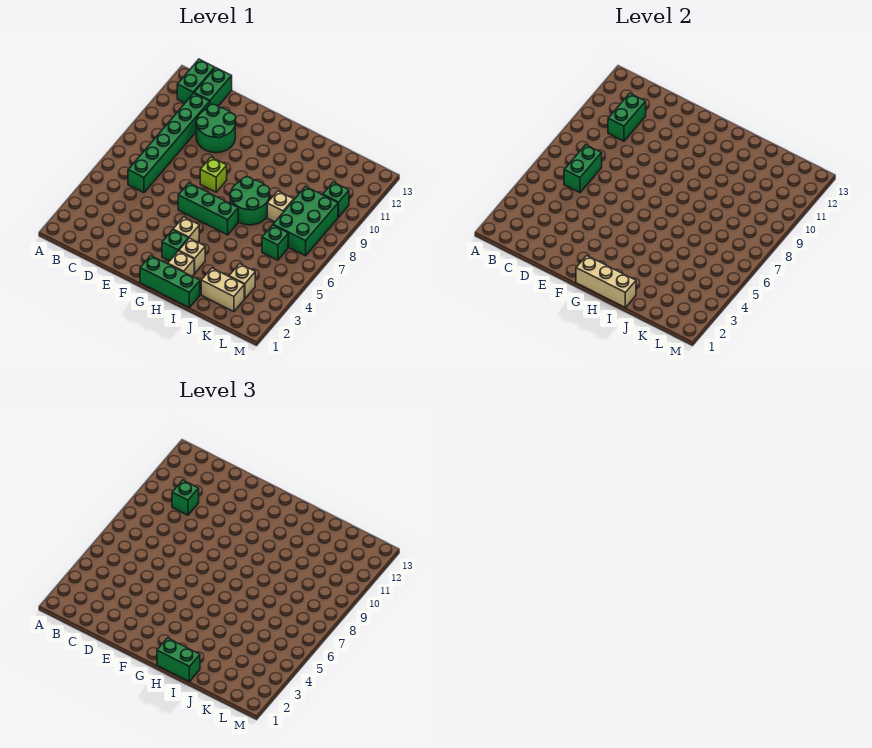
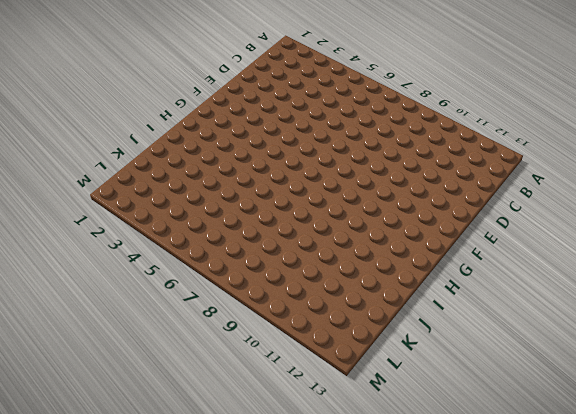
none -> green brick B12:B13 level 1
none -> green brick C6:C11 level 1
none -> green brick C12:C13 level 1

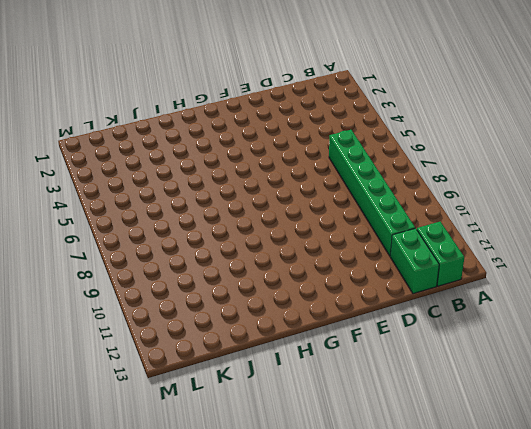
none -> green round brick D10:E11 level 1
none -> green brick F6:H6 level 1
none -> lime brick F8 level 1

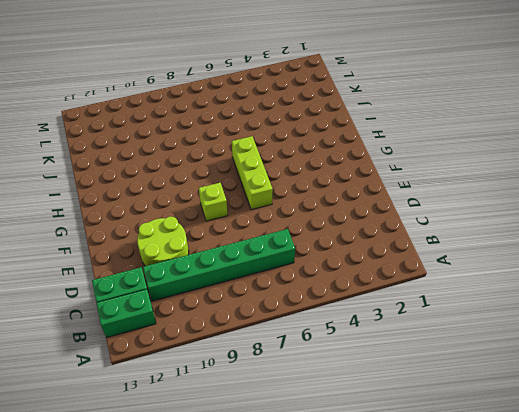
lime round brick D10:E11 level 1 -> green round brick D10:E11 level 1
lime brick F6:H6 level 1 -> green brick F6:H6 level 1
none -> green brick G1:I1 level 1
none -> green brick G3 level 1
none -> tan brick G4 level 1

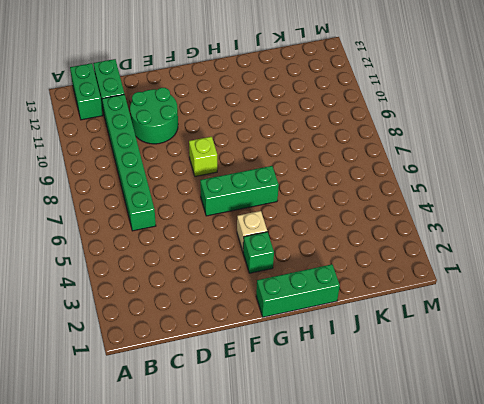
none -> tan brick H2 level 1
none -> tan brick H3 level 1
none -> green round brick H7:I8 level 1

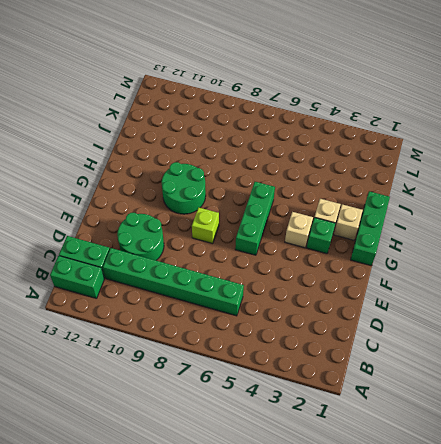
green round brick G9:H10 level 1 -> green round brick H7:I8 level 1
none -> tan brick J2:K2 level 1
none -> tan brick J8 level 1
none -> tan brick K3 level 1

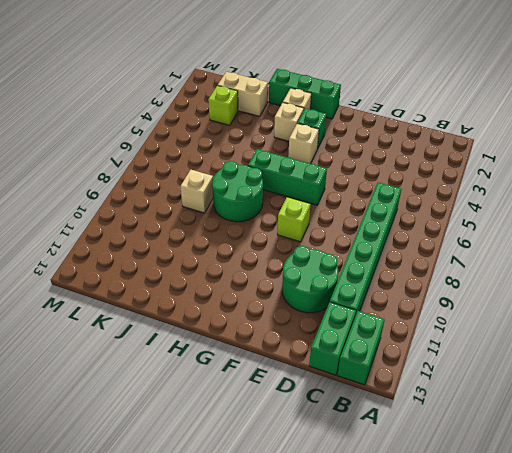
lime brick K3 level 1 -> tan brick K3 level 1
none -> green brick K6 level 1
none -> green brick K7:L9 level 1
none -> green brick L10 level 1

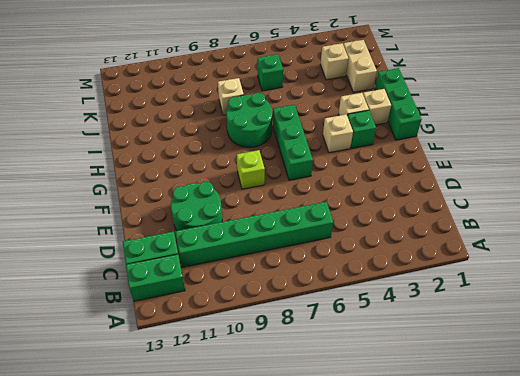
none -> green brick K7:L9 level 1
none -> green brick L10 level 1
none -> green brick C6:C7 level 2

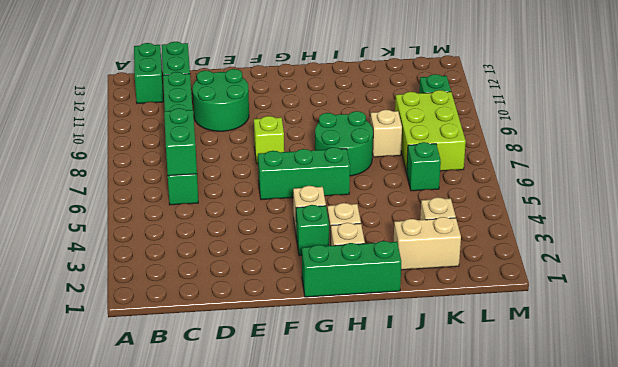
lime brick K7:L9 level 1 -> green brick K7:L9 level 1
none -> green brick C10:C11 level 2
none -> tan brick G1:I1 level 2
none -> green brick C10 level 3

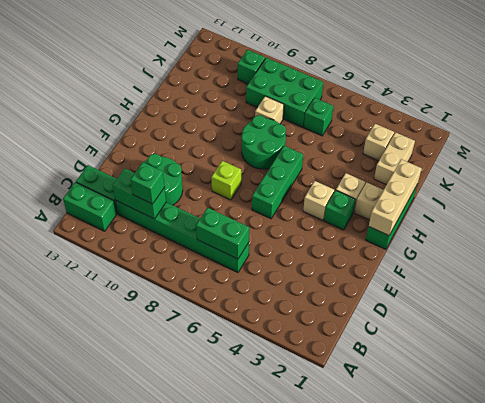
none -> green brick H1:I1 level 3

